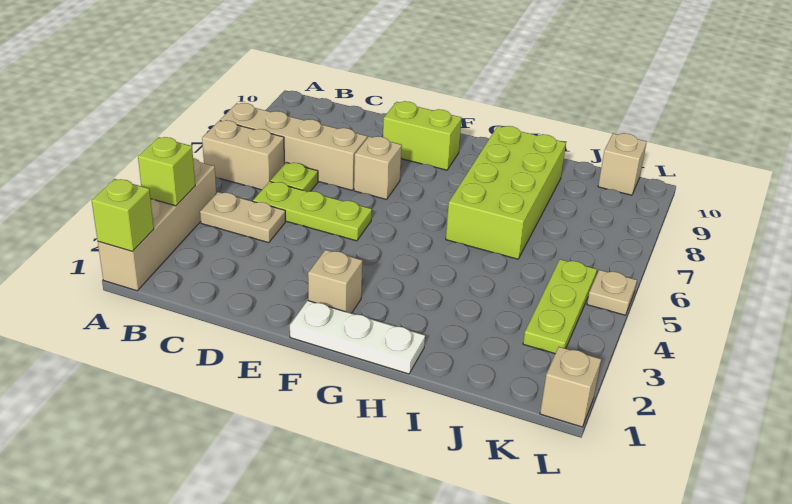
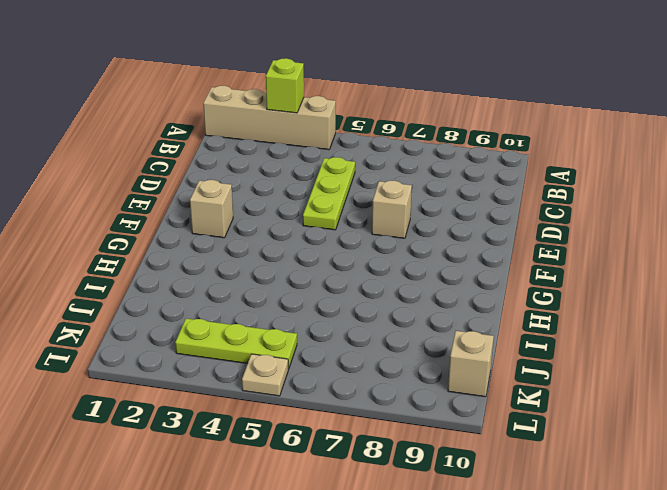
none -> tan brick A6:B6 level 1
none -> tan brick A7:D7 level 1
none -> tan plate B4:C4 level 1

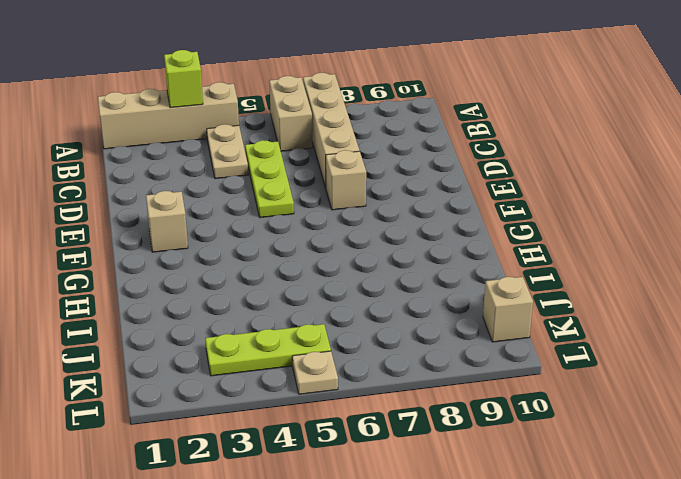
none -> lime plate C6 level 1
none -> lime brick E9:F9 level 1
none -> white plate F1:H1 level 1

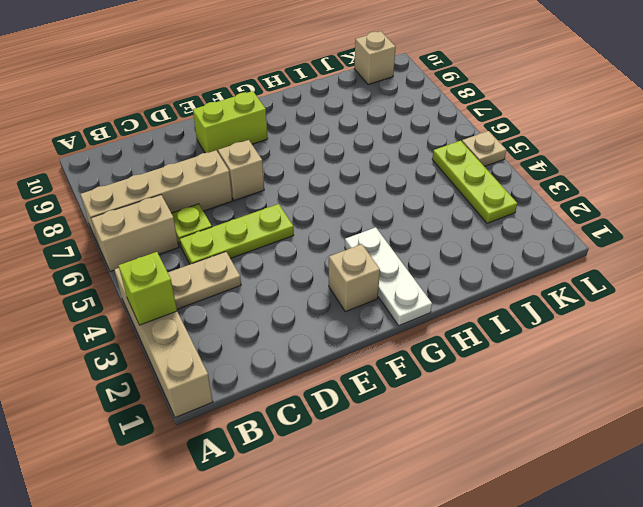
white plate G1:G3 level 1 -> white plate F1:H1 level 1
none -> lime brick H6:I9 level 1
none -> tan brick L1 level 1
none -> lime brick A1 level 2

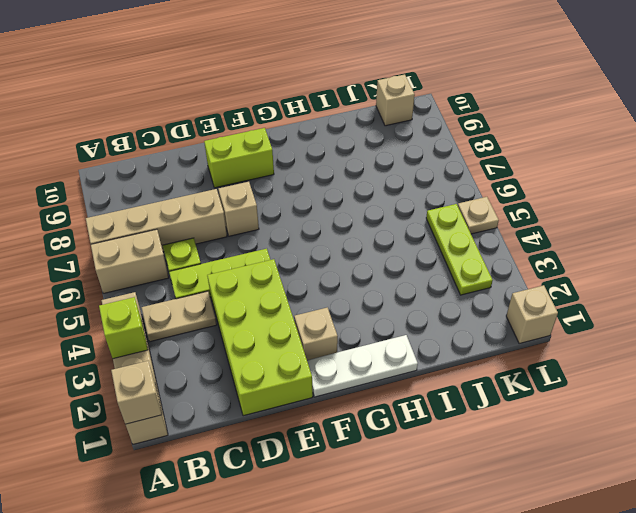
tan brick A1 level 2 -> lime brick A1 level 2
lime brick D1:E4 level 1 -> lime brick H6:I9 level 1

